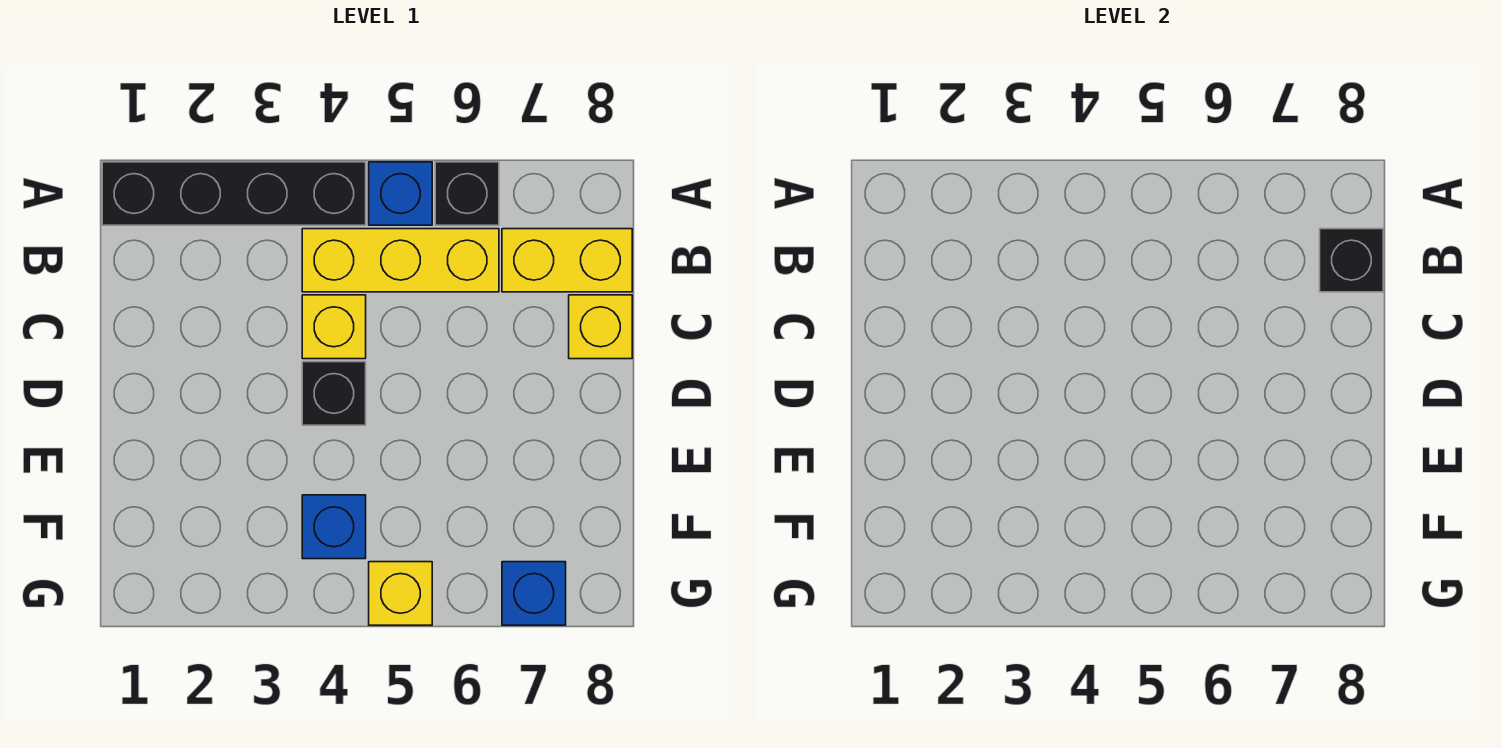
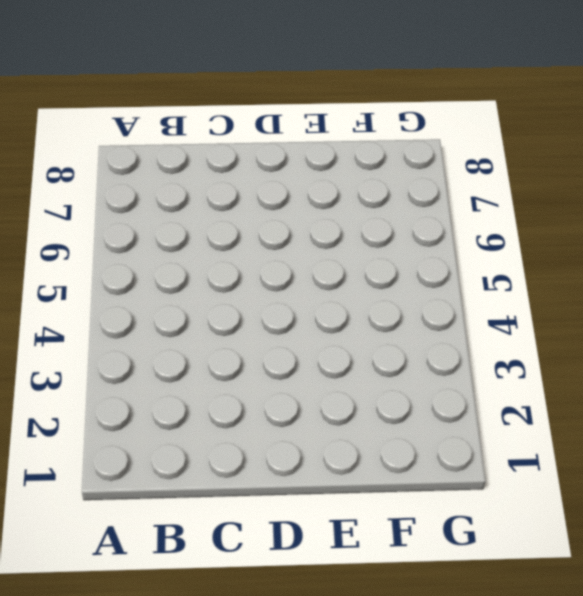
none -> black brick A1:A4 level 1
none -> blue brick A5 level 1
none -> black brick A6 level 1

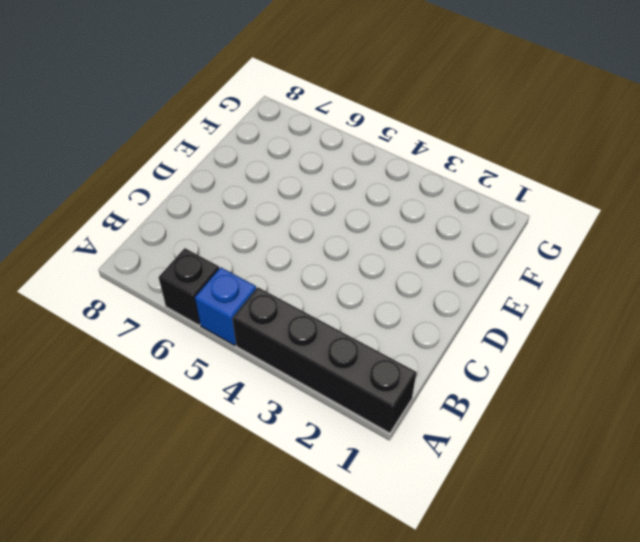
none -> yellow brick B4:B6 level 1
none -> yellow brick B7:B8 level 1
none -> yellow brick C4 level 1

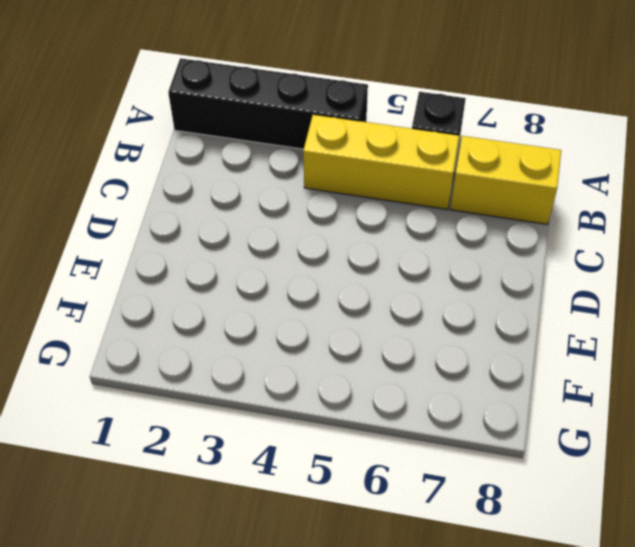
none -> blue brick A5 level 1
none -> yellow brick C4 level 1
none -> yellow brick C8 level 1

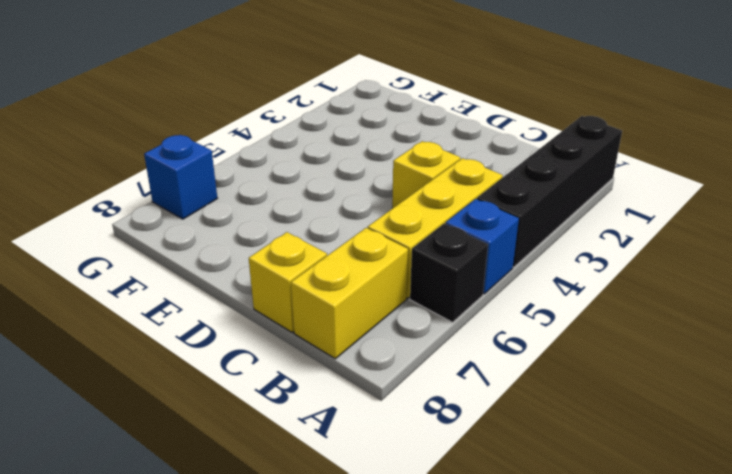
none -> black brick D4 level 1
none -> blue brick F4 level 1
none -> yellow brick G5 level 1

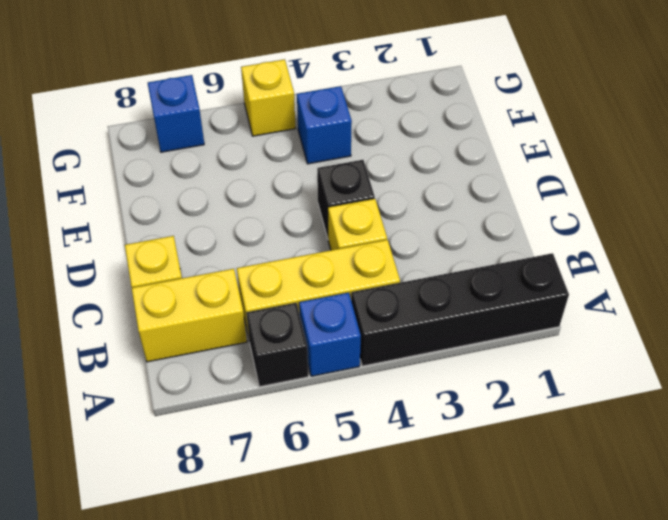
none -> black brick B8 level 2

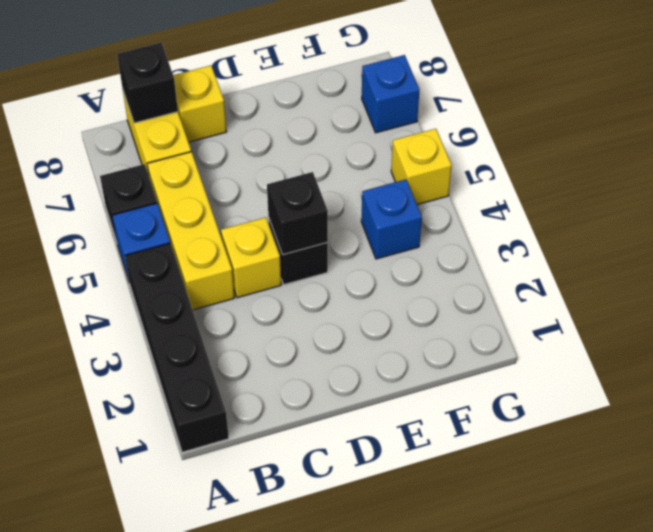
black brick D4 level 2 -> none

